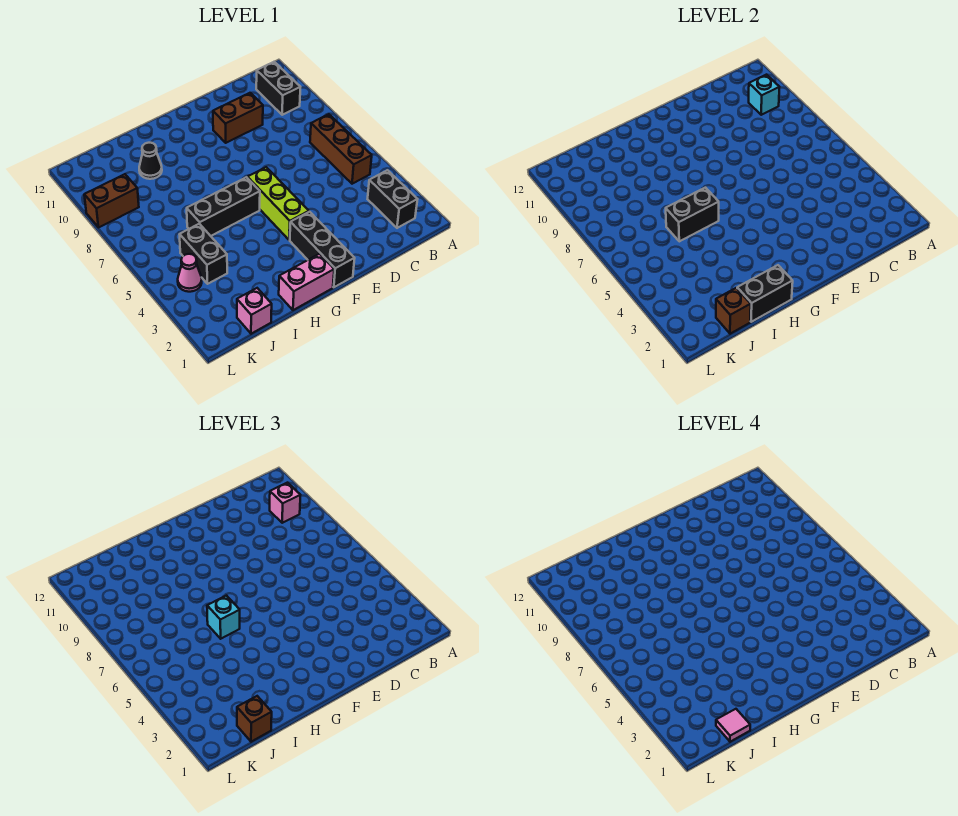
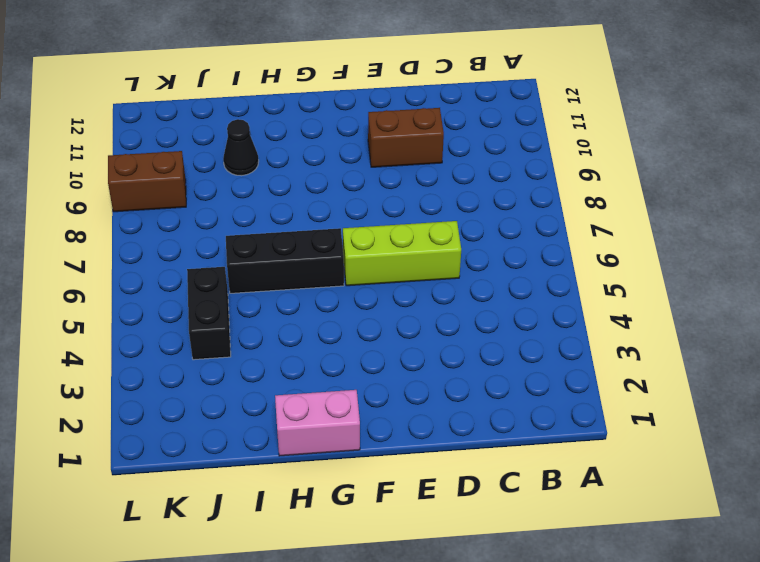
lime brick D6:F6 level 1 -> lime brick F4:F6 level 1
none -> black brick B2:B3 level 1
none -> brown brick B5:B7 level 1
none -> black brick B10:B11 level 1

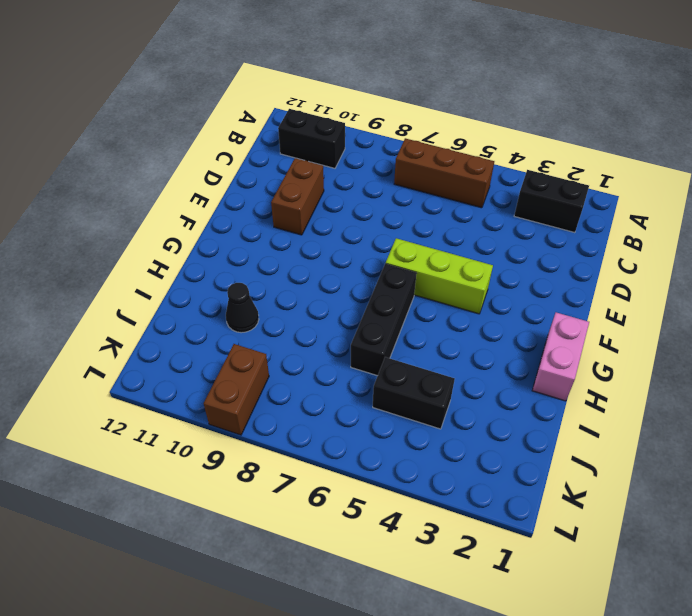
none -> black brick F1:F3 level 1
none -> pink brick J1 level 1
none -> pink cone K4 level 1

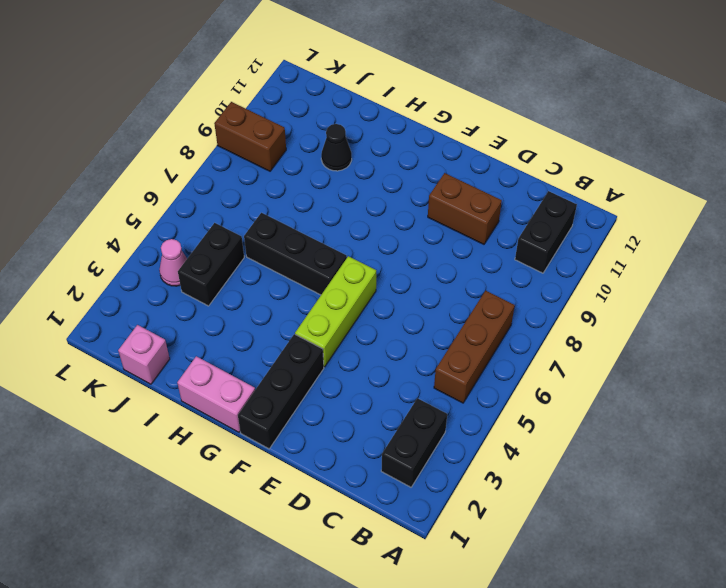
none -> cyan brick B10 level 2
none -> black brick H1:I1 level 2
none -> black brick H6:I6 level 2

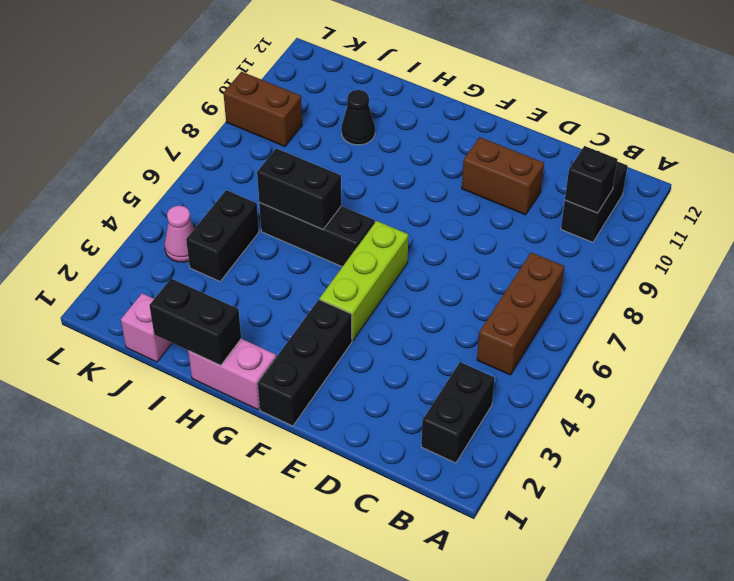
black brick B10 level 2 -> cyan brick B10 level 2
none -> brown brick J1 level 2
none -> pink brick B10 level 3
none -> cyan brick H6 level 3

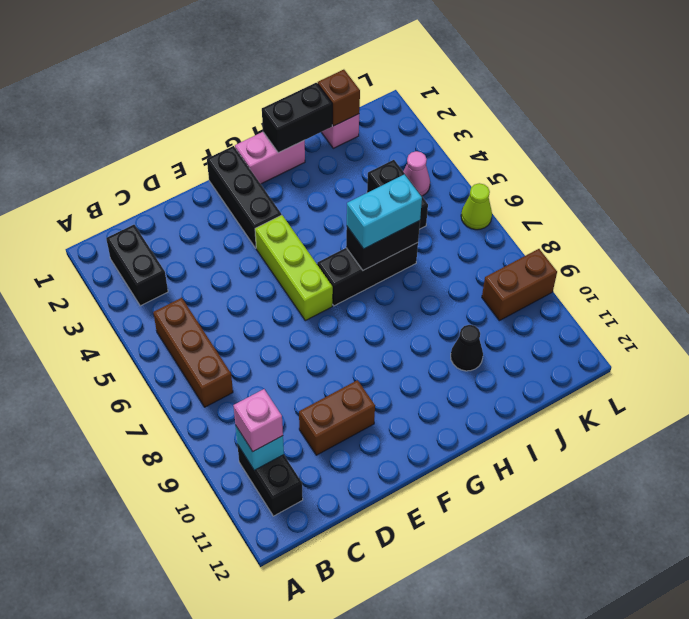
cyan brick H6:I6 level 3 -> cyan brick H6 level 3
lime cone L6 level 1 -> none
none -> brown brick J1 level 3
none -> pink tile J1 level 4

